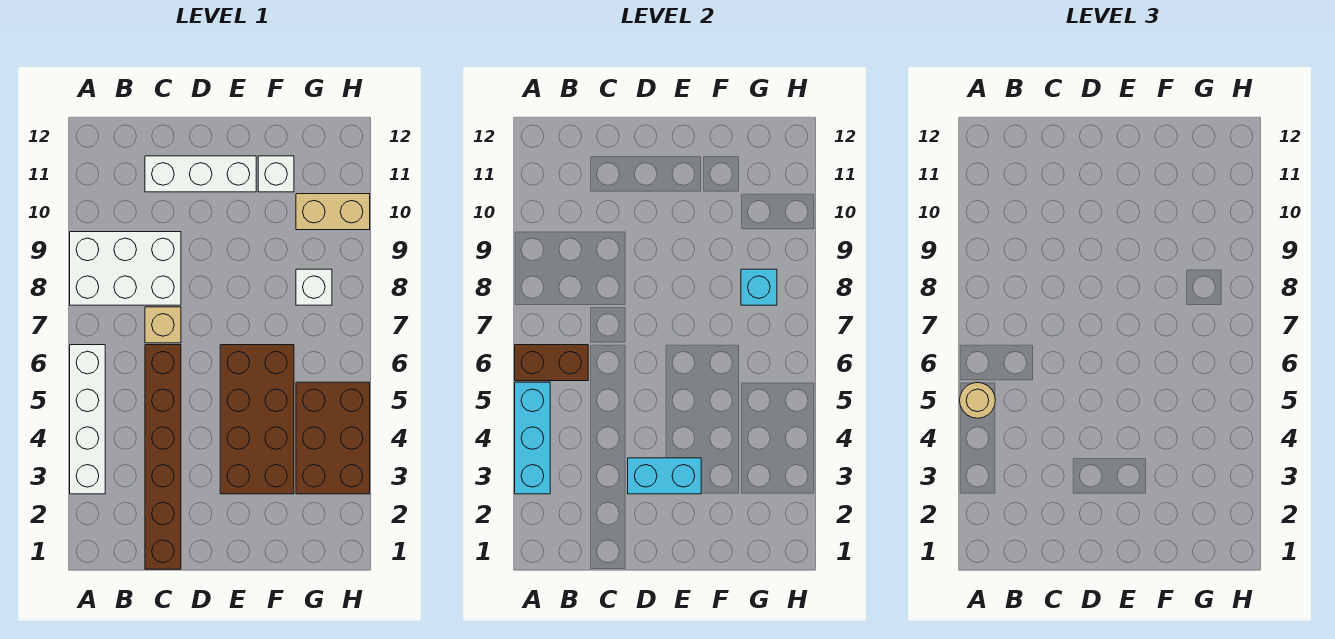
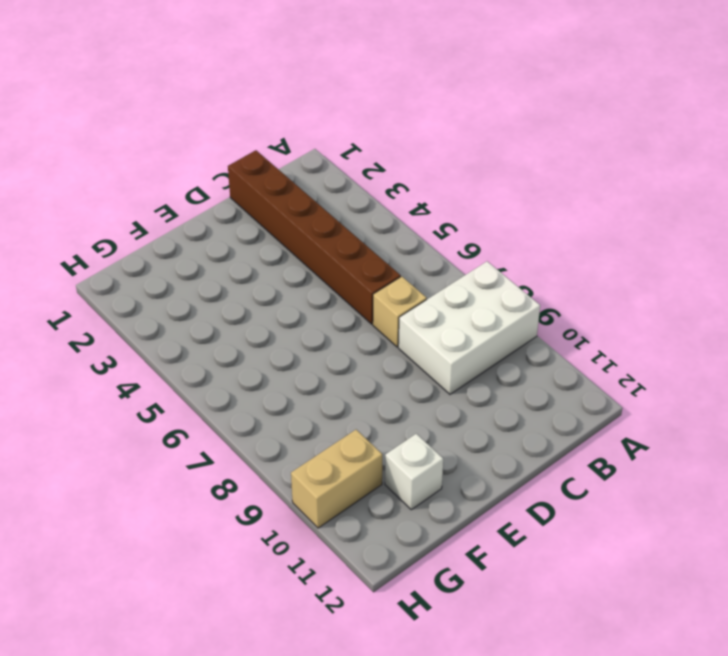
none -> white brick A3:A6 level 1
none -> white brick C11:E11 level 1
none -> brown brick E3:F6 level 1

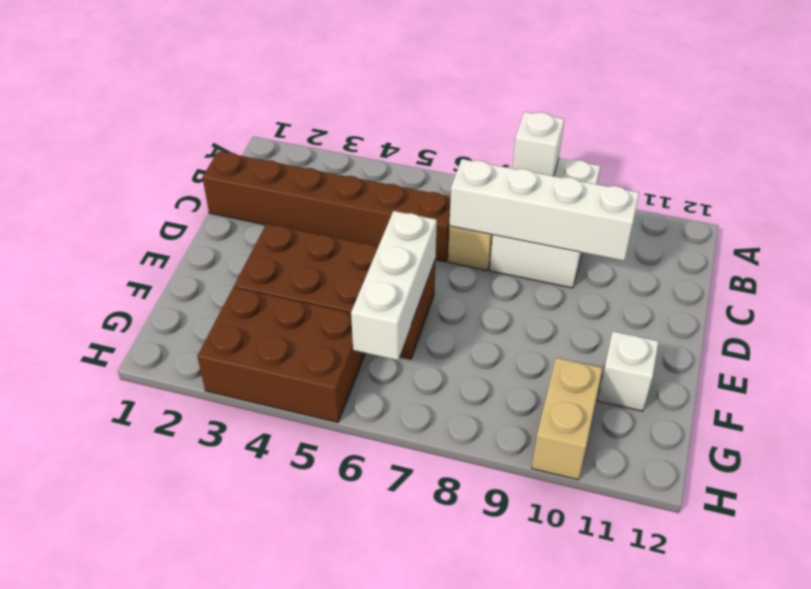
white brick A8 level 2 -> white brick G8 level 1
white brick C7:C10 level 2 -> white brick A3:A6 level 1
white brick E6:G6 level 2 -> white brick C11:E11 level 1
none -> cyan brick A3:A5 level 2
none -> brown brick A6:B6 level 2
none -> cyan brick D3:E3 level 2

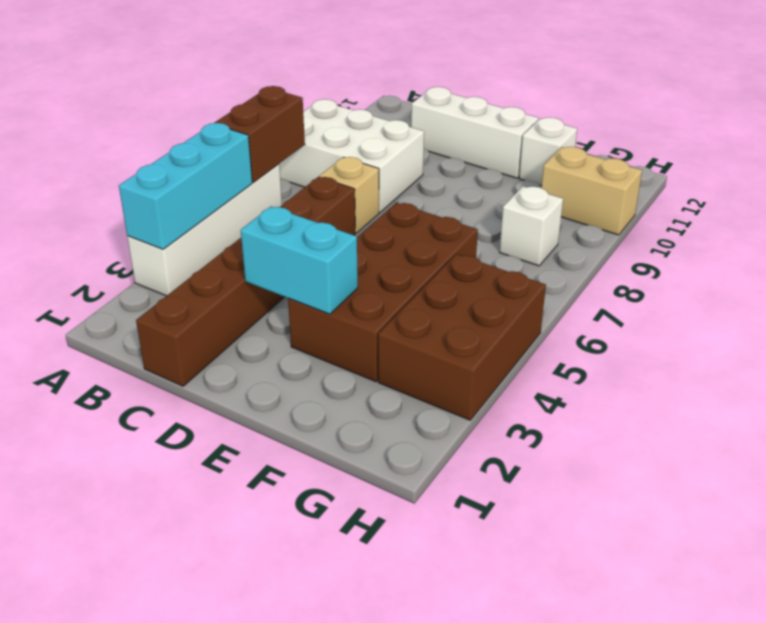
brown brick A6:A7 level 2 -> brown brick A6:B6 level 2
none -> cyan brick G8 level 2
none -> tan round brick A5 level 3

